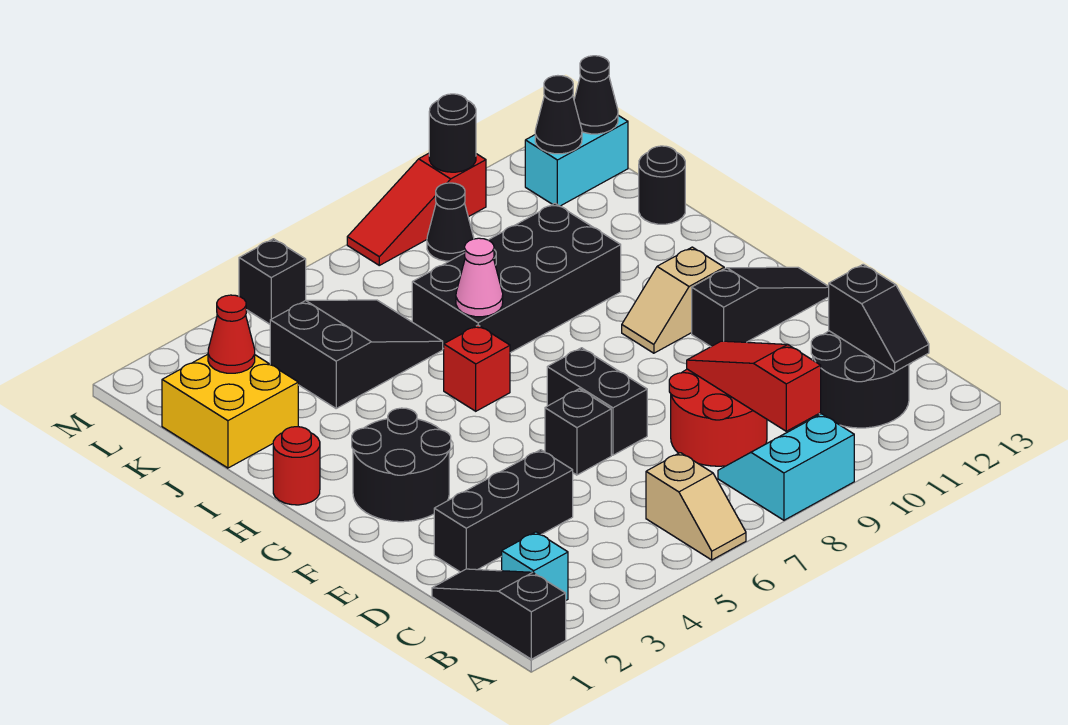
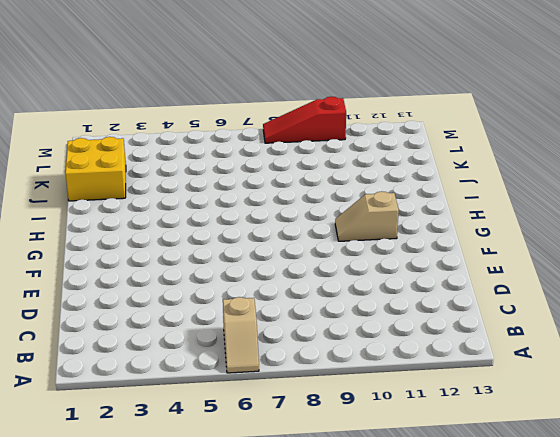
none -> black slope A1:C1 level 1 top A
none -> cyan slope A8:B9 level 1 top A
none -> cyan brick B2 level 1

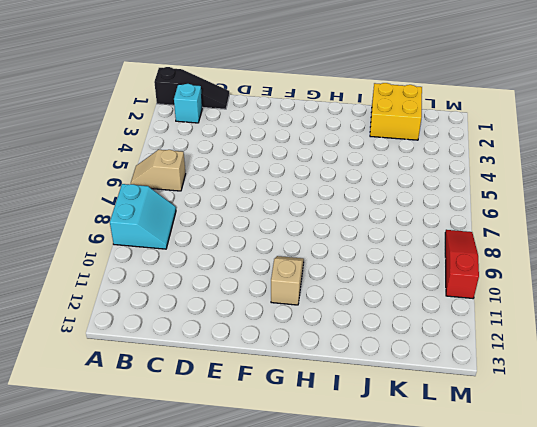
none -> black round brick B11:C12 level 1
none -> red round brick C8:D9 level 1
none -> black brick D2:D4 level 1

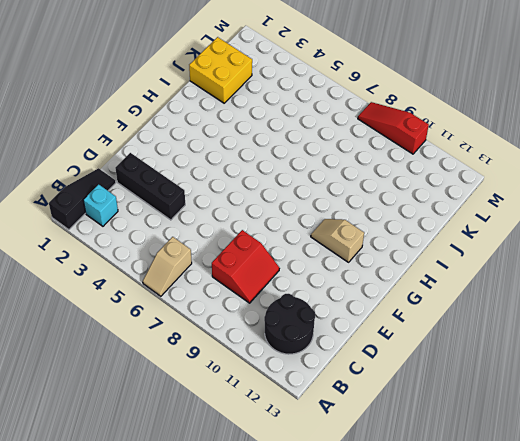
red slope C8:D9 level 1 top 8 -> red round brick C8:D9 level 1
none -> cyan slope A8:B9 level 1 top A
none -> black brick E6 level 1
none -> black brick E7:F7 level 1

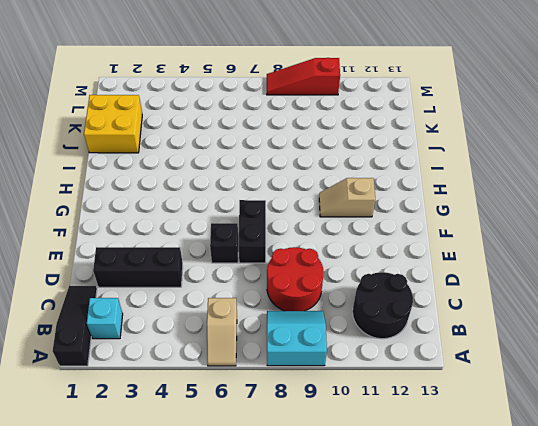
none -> black round brick F2:G3 level 1
none -> black slope F11:F13 level 1 top 11
none -> red round brick H1 level 1

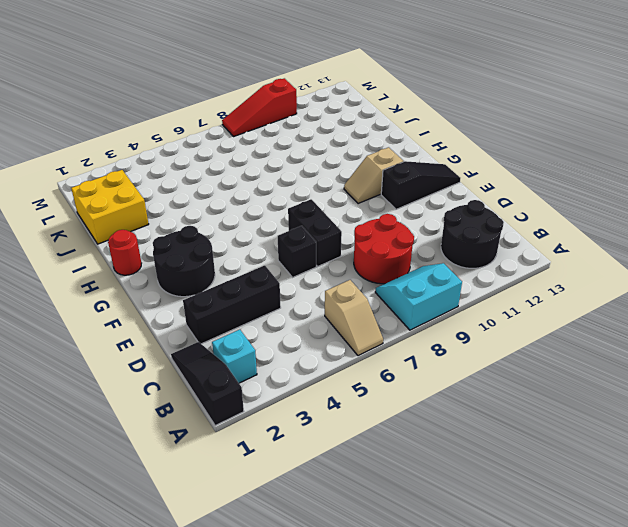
none -> red brick H6 level 1
none -> black brick I7:J10 level 1
none -> black slope J4:K6 level 1 top 4

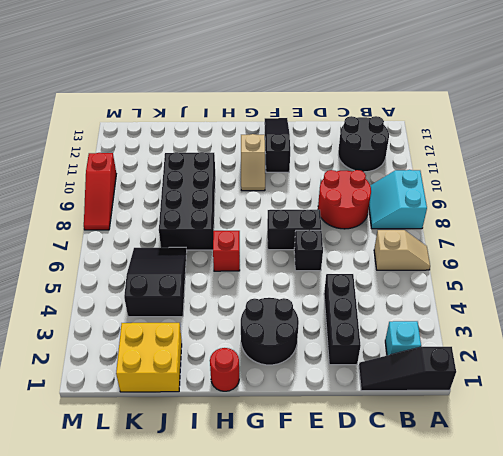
none -> black round brick J13 level 1
none -> black cone L9 level 1
none -> cyan brick L12:L13 level 1

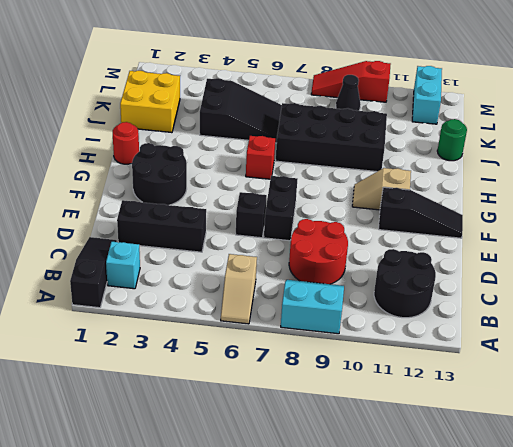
green round brick J13 level 1 -> black round brick J13 level 1
cyan brick L12:M12 level 1 -> cyan brick L12:L13 level 1
none -> black brick M5 level 1
none -> red slope B9:D9 level 2 top B
none -> black slope B12:C12 level 2 top C

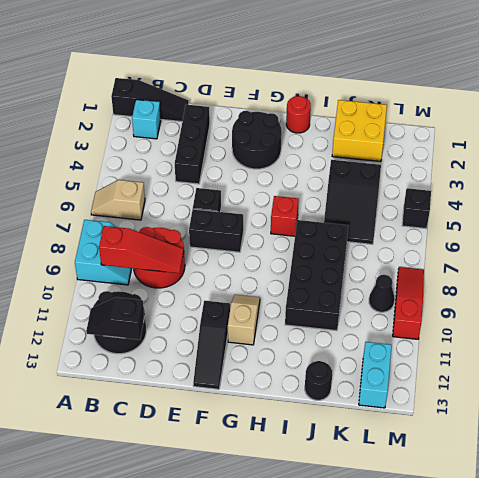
none -> pink cone I7 level 2
none -> red cone K2 level 2
none -> black cone L12 level 2

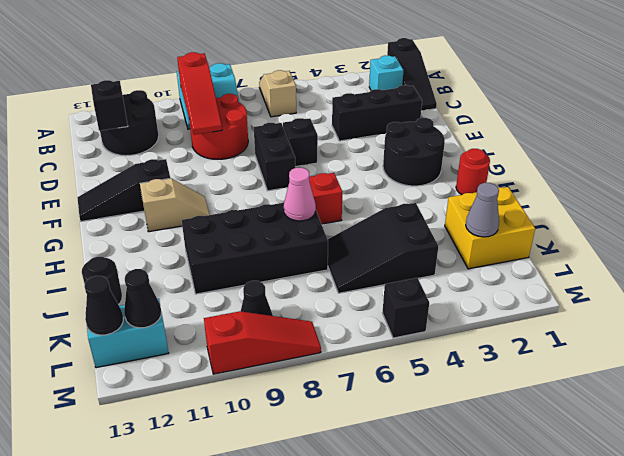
grey cone K2 level 2 -> red cone K2 level 2
none -> black round brick M10 level 2

